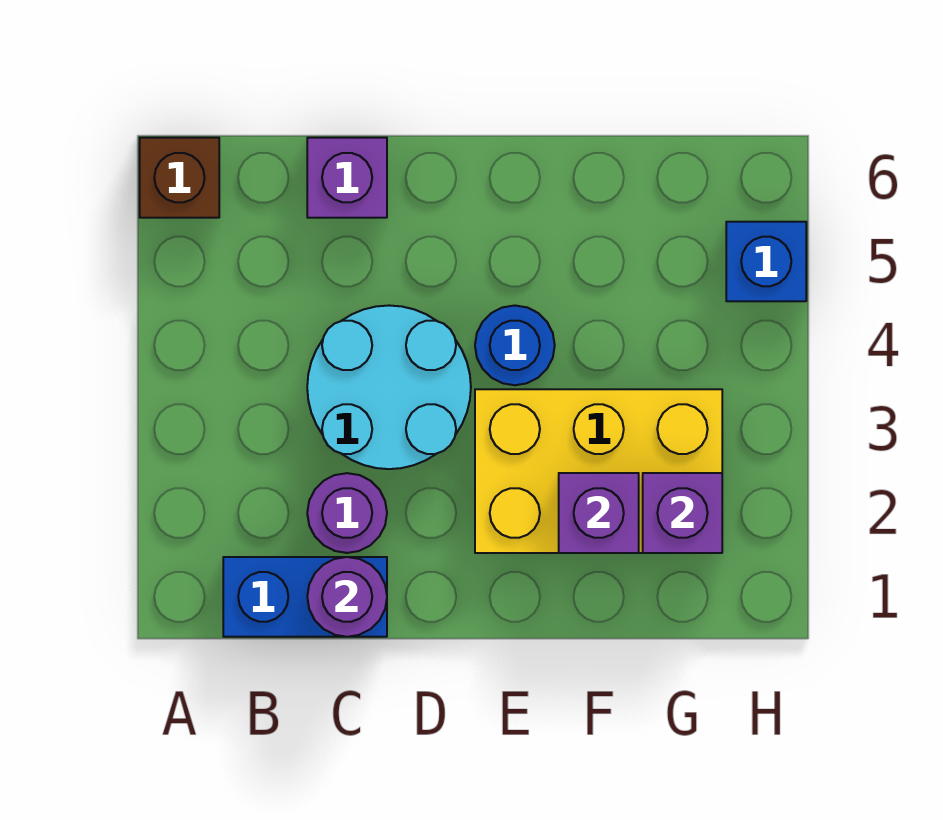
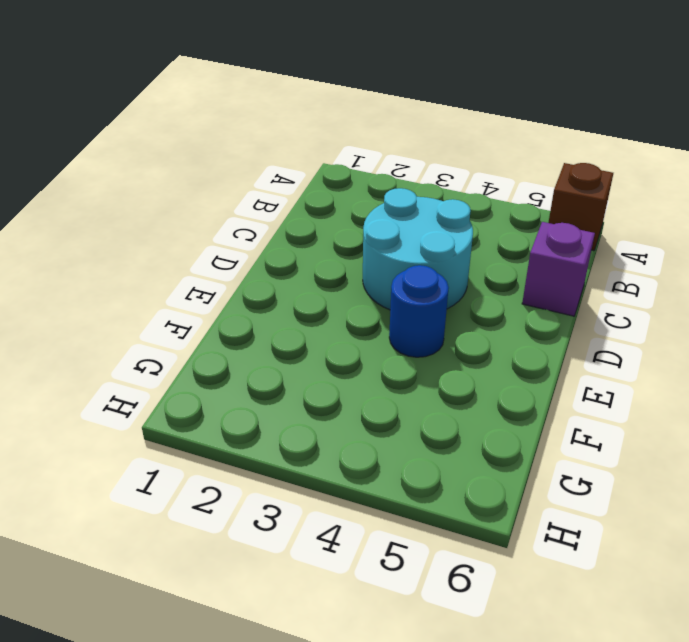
none -> blue brick B1:C1 level 1
none -> purple round brick C2 level 1

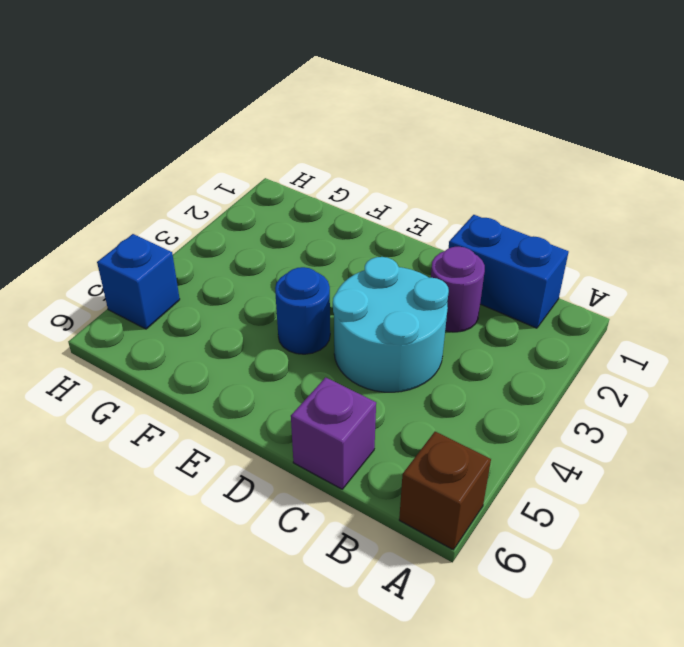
none -> yellow brick E2:G3 level 1
none -> purple round brick C1 level 2

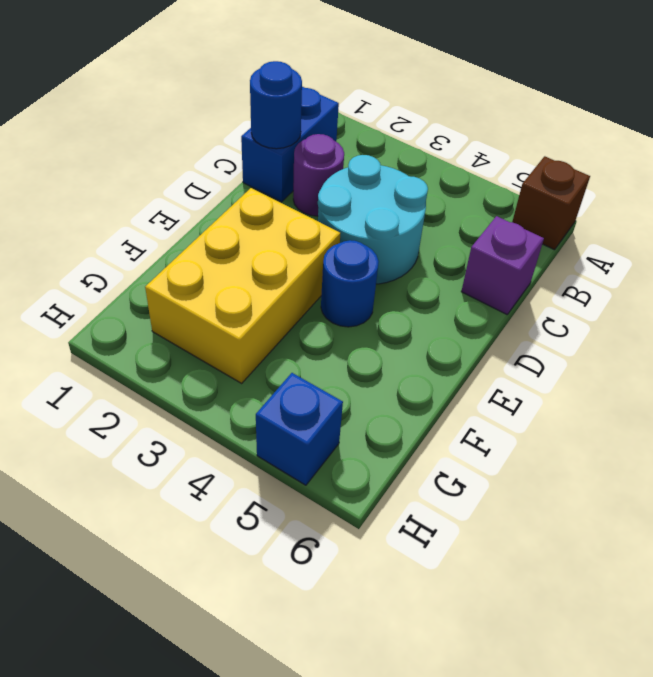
blue round brick C1 level 2 -> purple round brick C1 level 2
none -> purple brick F2 level 2
none -> purple brick G2 level 2

